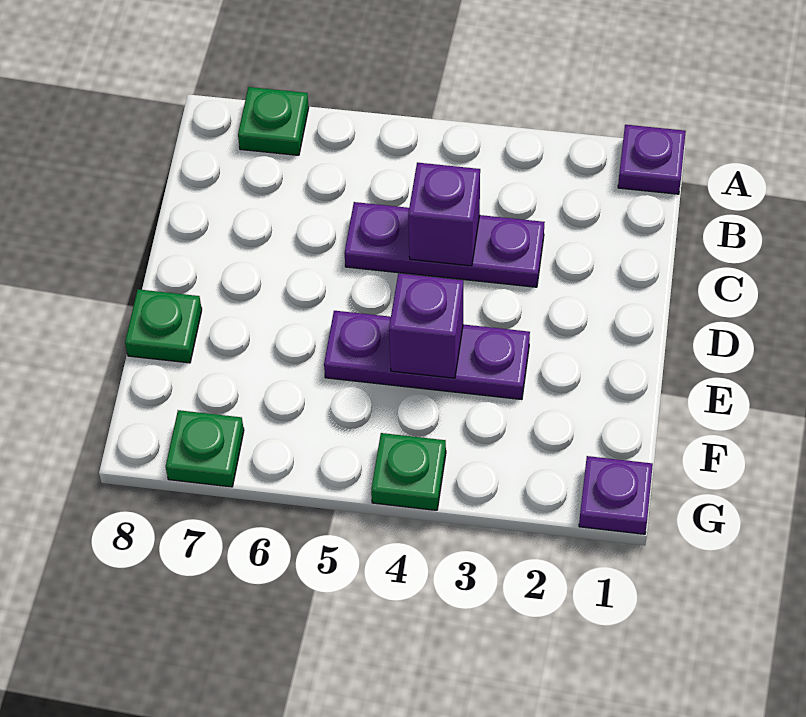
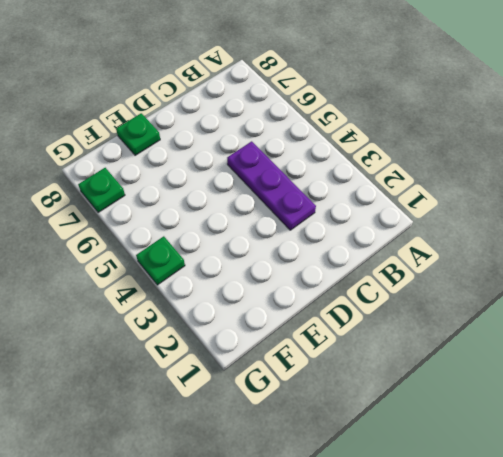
none -> purple plate A1 level 1
none -> green plate A7 level 1

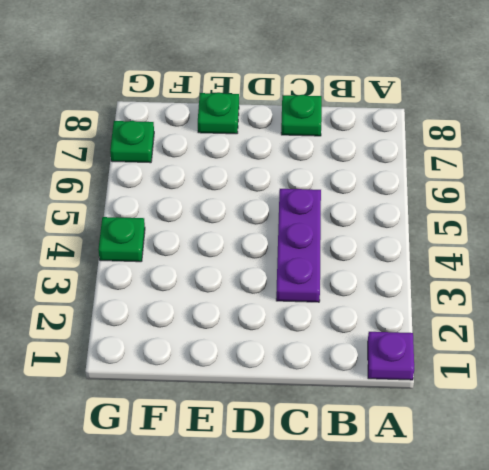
green plate C8 level 1 -> green plate A7 level 1
none -> purple plate E3:E5 level 1
none -> purple plate G1 level 1

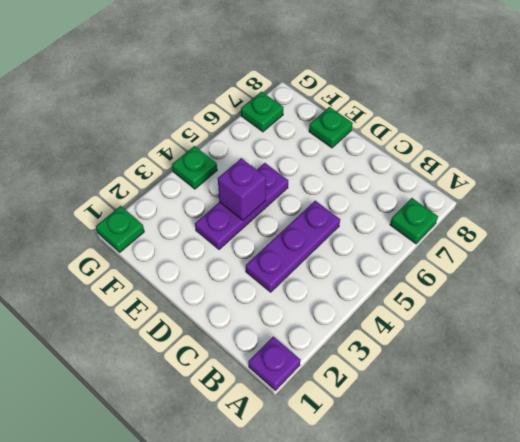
green plate G1 level 1 -> purple plate G1 level 1
none -> purple brick C4 level 2

